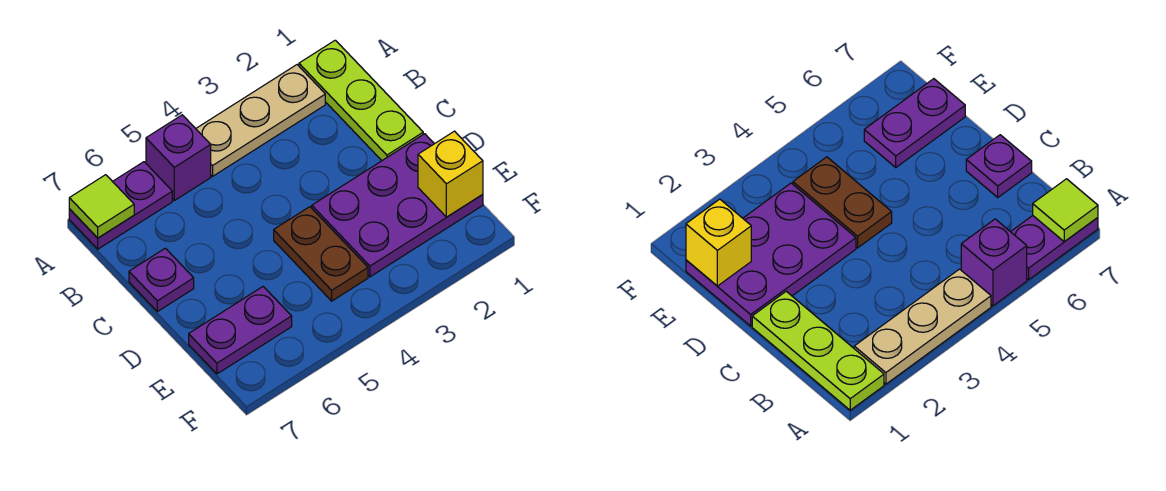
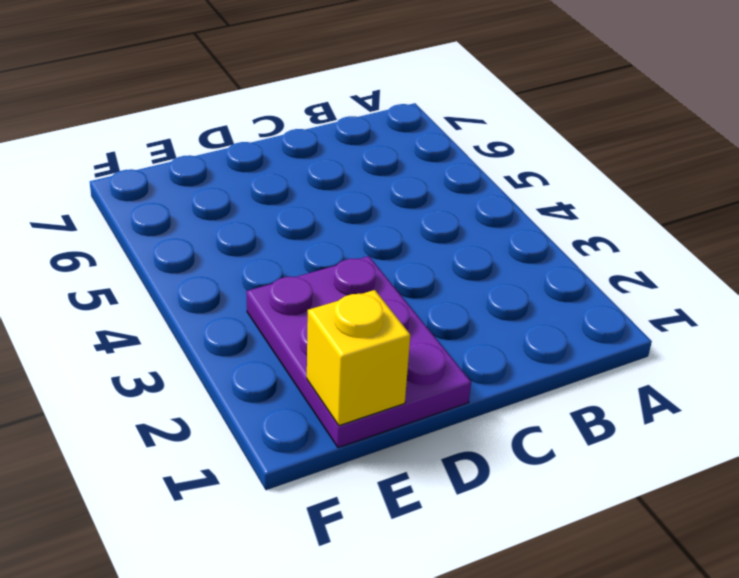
none -> lime plate A1:C1 level 1
none -> tan plate A2:A4 level 1

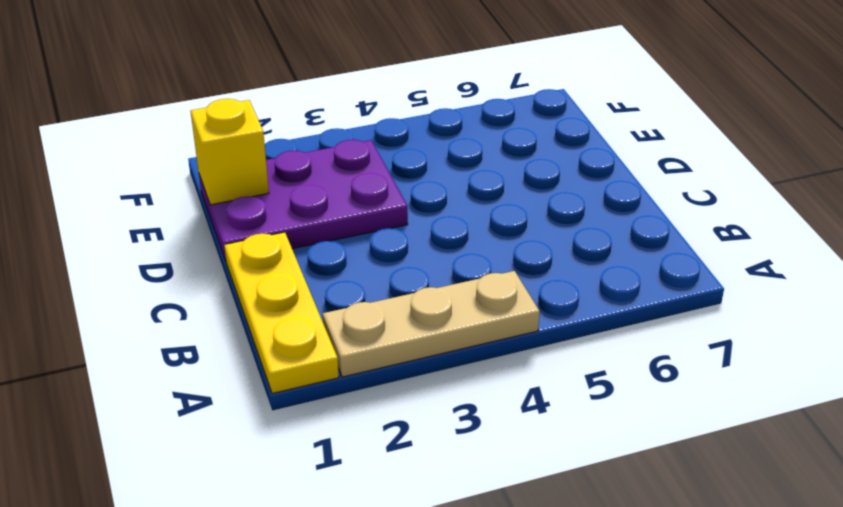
yellow plate A1:C1 level 1 -> lime plate A1:C1 level 1
none -> purple brick A5 level 1
none -> purple plate A6:A7 level 1

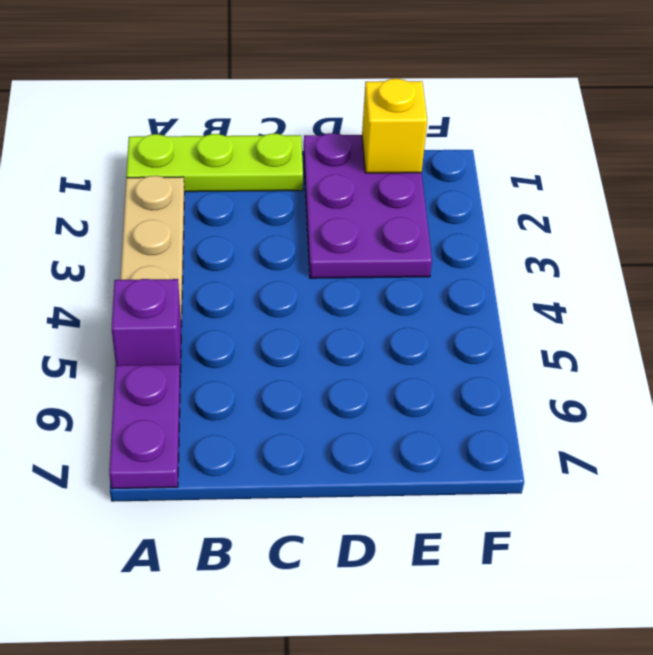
none -> purple plate C7 level 1
none -> brown plate D4:E4 level 1

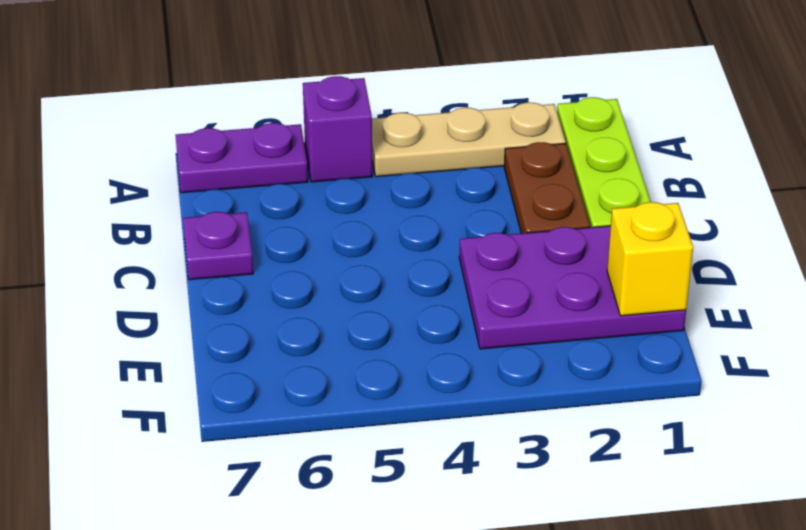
brown plate B2:C2 level 1 -> brown plate D4:E4 level 1
none -> purple plate E6:E7 level 1
none -> lime tile A7 level 2

